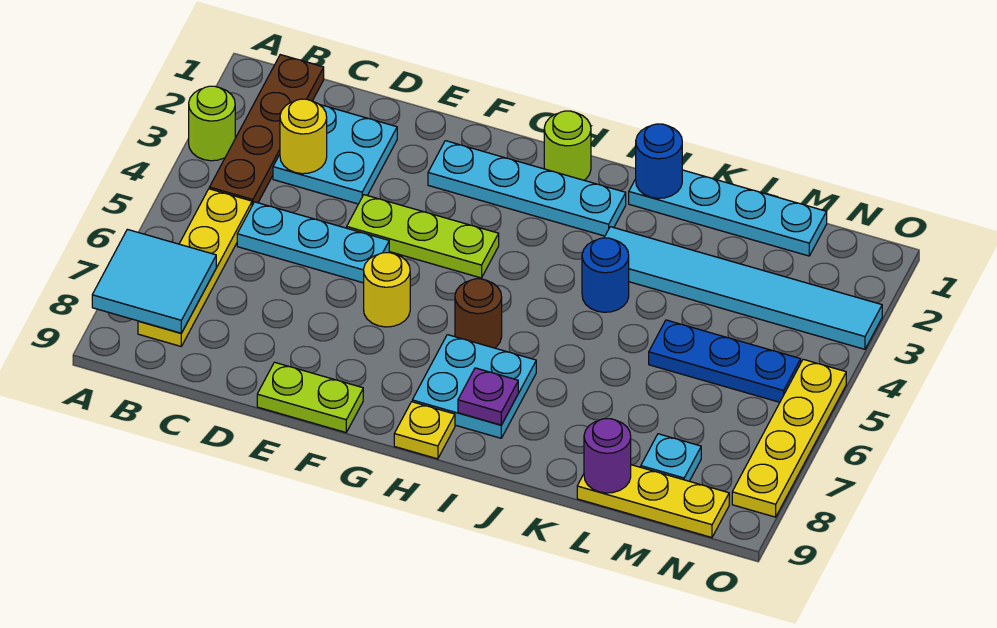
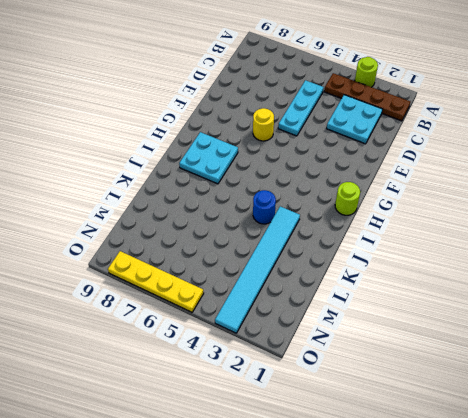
none -> yellow plate B5:B8 level 1
none -> lime plate E4:G4 level 1
none -> lime plate E9:F9 level 1

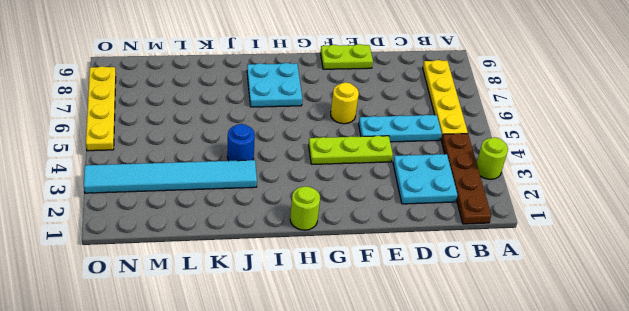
none -> cyan plate F2:I2 level 1
none -> brown round brick H6 level 1
none -> yellow plate H9 level 1

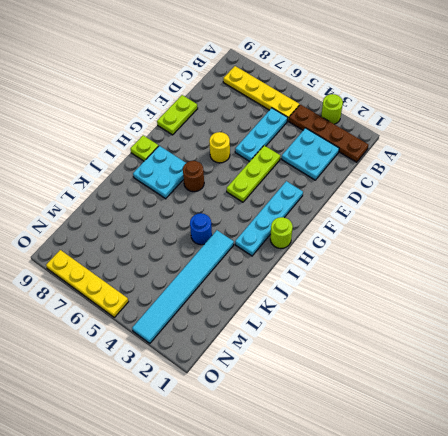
lime plate H9 level 1 -> yellow plate H9 level 1
none -> cyan plate J1:M1 level 1
none -> blue plate L5:N5 level 1
none -> yellow plate L9:N9 level 1

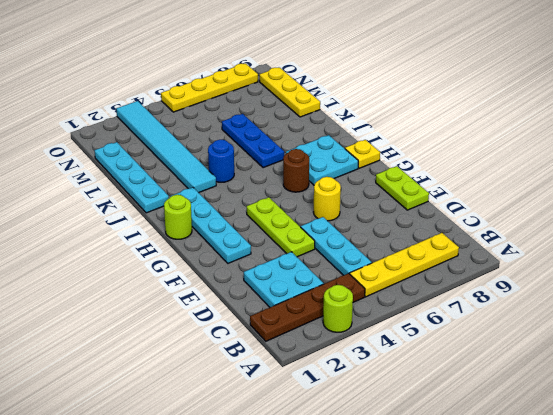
blue plate J6:L6 level 1 -> blue plate L5:N5 level 1
none -> cyan plate M8 level 1
none -> cyan tile A7:B8 level 2
none -> yellow round brick C3 level 2

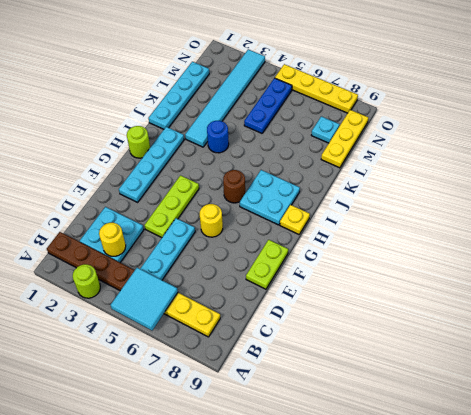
cyan tile A5:B6 level 2 -> cyan tile A7:B8 level 2
none -> purple plate I8 level 2
none -> blue round brick J1 level 2
none -> purple round brick L9 level 2

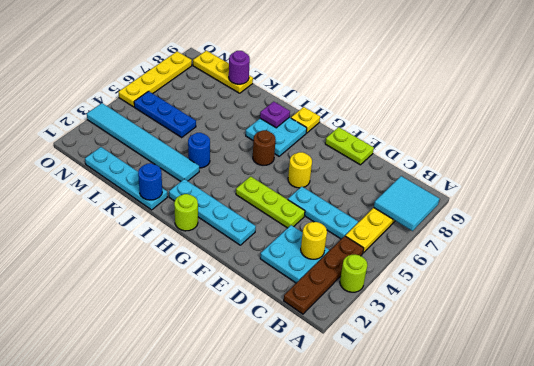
none -> cyan plate M8 level 1

